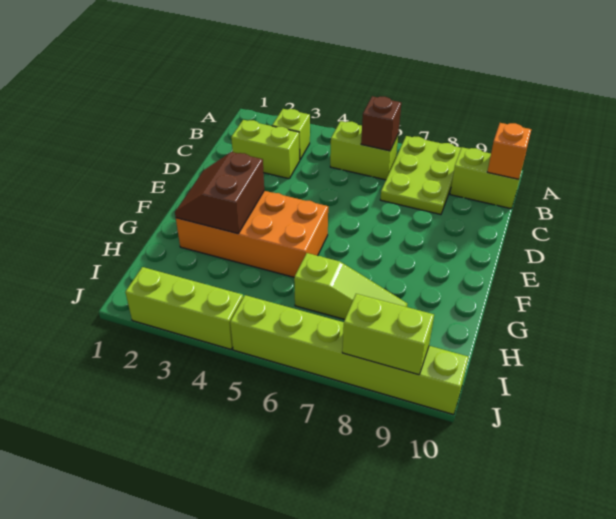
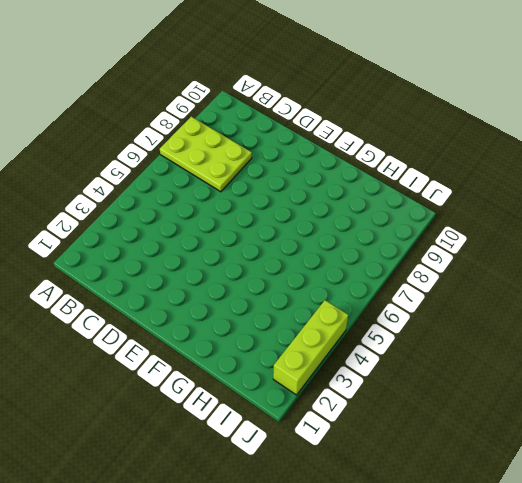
none -> lime brick B3 level 1
none -> lime brick B5:B6 level 1
none -> lime brick B9:B10 level 1

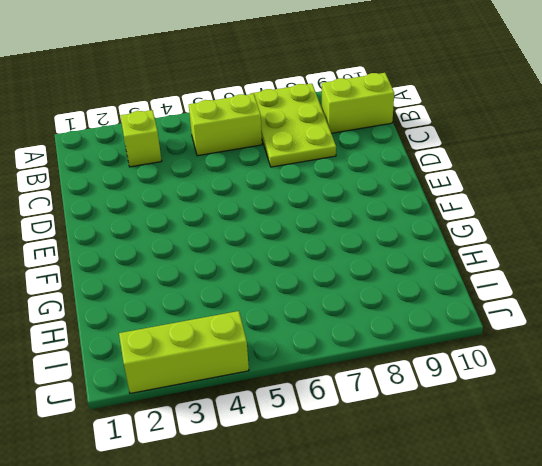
none -> lime brick C2:C3 level 1
none -> orange brick F2:G5 level 1
none -> lime slope H6:H8 level 1 top 6

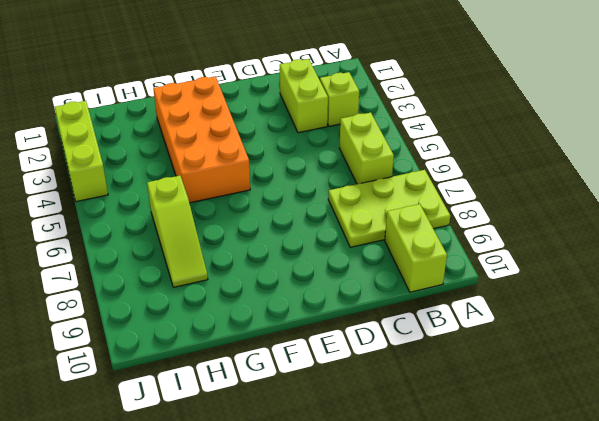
none -> lime brick J5:J10 level 1
none -> brown brick B6 level 2
none -> orange brick B10 level 2

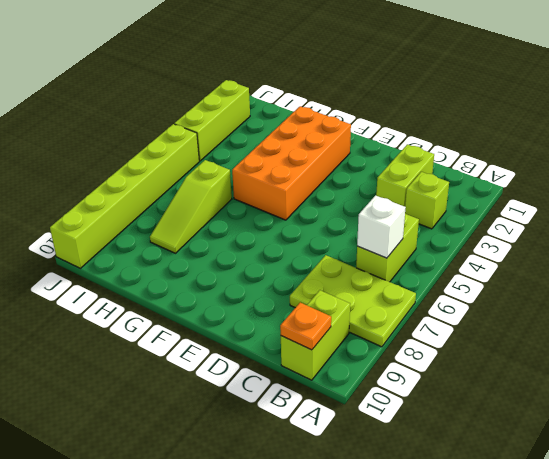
white brick B6 level 2 -> brown brick B6 level 2
orange plate B10 level 2 -> orange brick B10 level 2
none -> brown slope F2:G3 level 2 top 3
none -> lime brick J8:J9 level 2

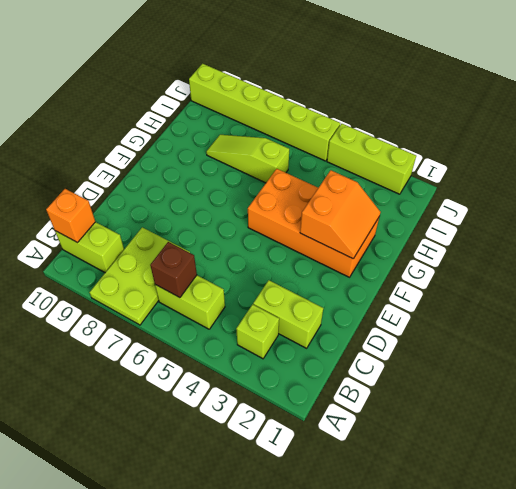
orange slope F2:G3 level 2 top 3 -> brown slope F2:G3 level 2 top 3
none -> lime brick J8:J9 level 2

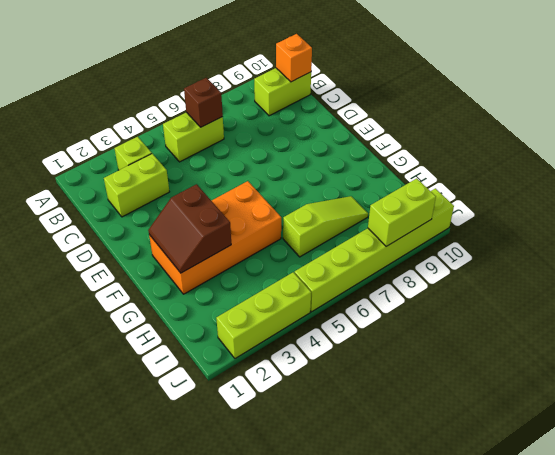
none -> lime plate A7:C8 level 1

